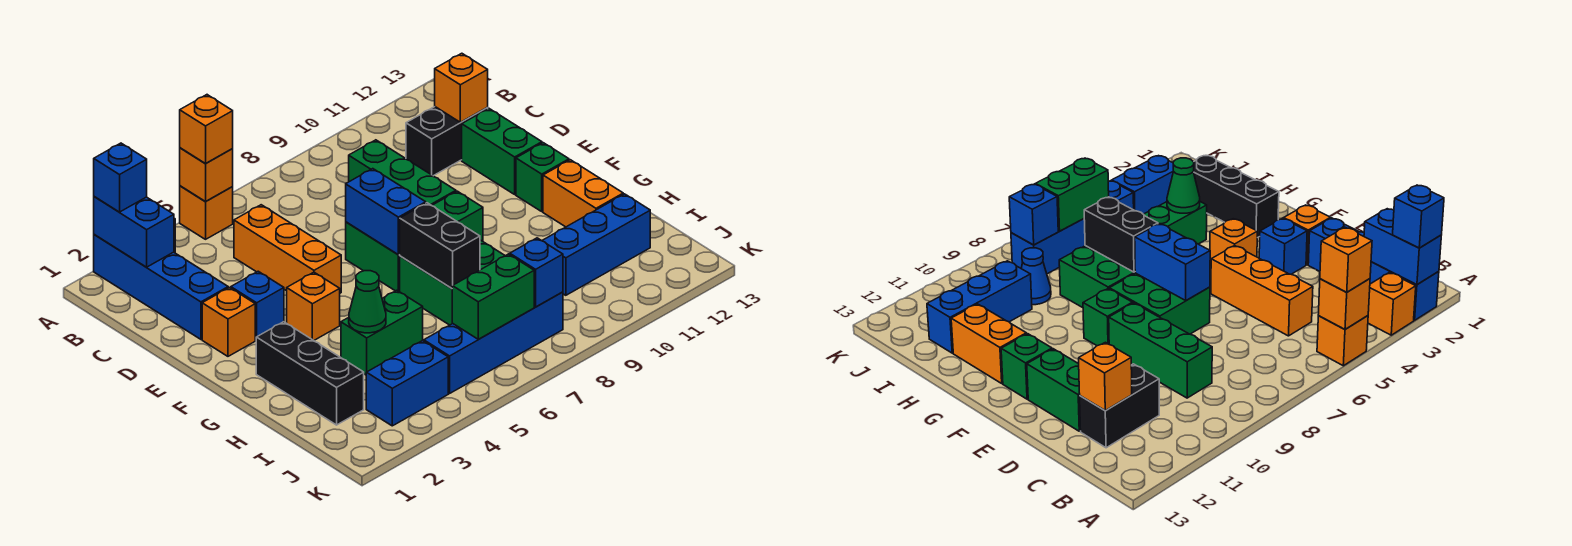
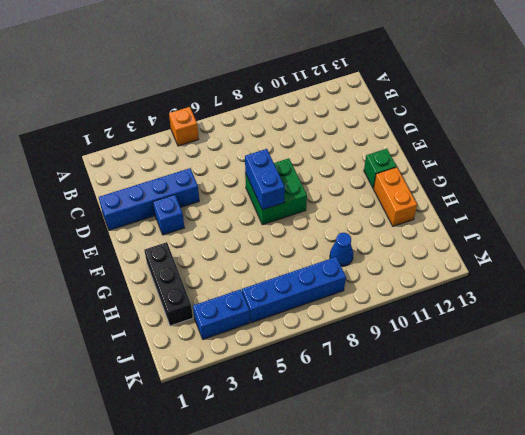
blue brick D1:D4 level 1 -> blue brick A2:D2 level 1
none -> orange brick A3 level 1
none -> orange brick C5:E5 level 1
none -> green brick C9:E9 level 1
none -> black brick C11:C12 level 1

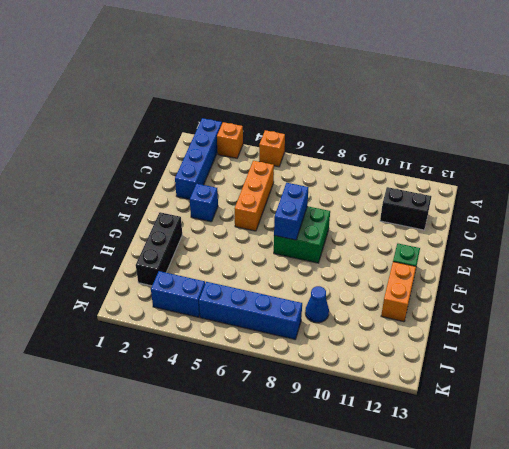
none -> green brick C9:E9 level 1
none -> green brick D12:E12 level 1
none -> orange brick E2 level 1
none -> orange brick F4 level 1

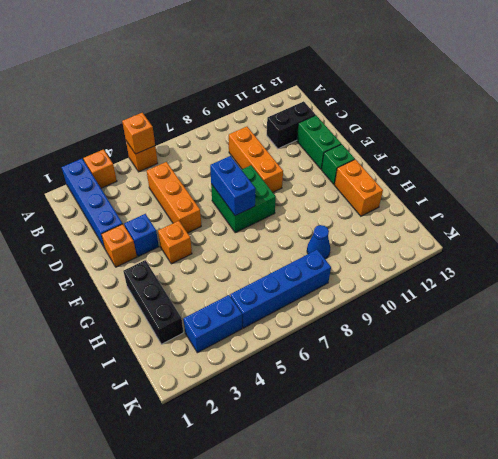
orange brick C9:E9 level 1 -> green brick C9:E9 level 1
none -> green brick F9 level 1
none -> green brick G7:H8 level 1
none -> green brick H4:H5 level 1
none -> blue brick I10:I12 level 1

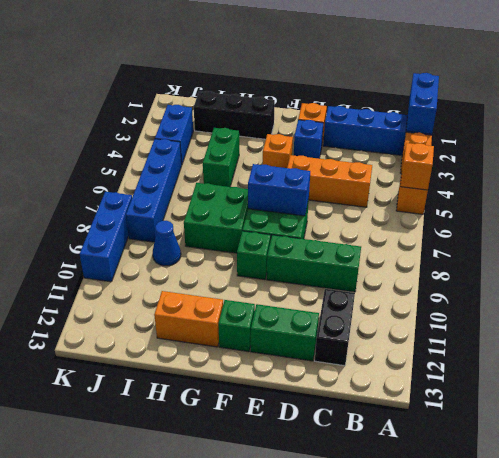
blue brick A1:A2 level 2 -> blue brick A2:B2 level 2
blue brick K8:K10 level 1 -> blue brick I10:I12 level 1
none -> orange brick C12 level 2
none -> black brick G7:H7 level 2
none -> green cone H4 level 2
none -> green brick J6:J7 level 2

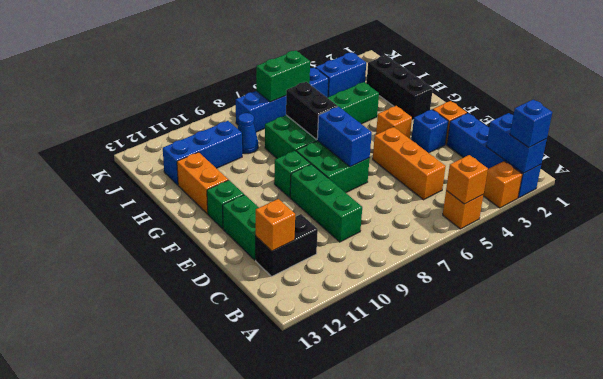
none -> green cone H4 level 2
none -> blue brick J8 level 2
none -> orange brick A5 level 3

